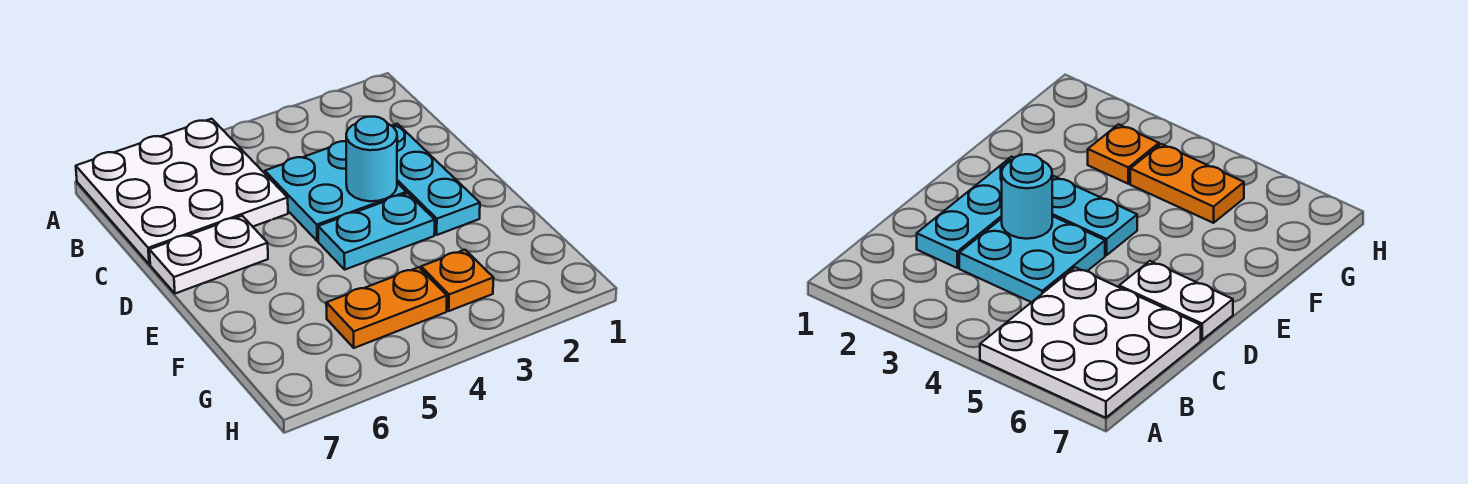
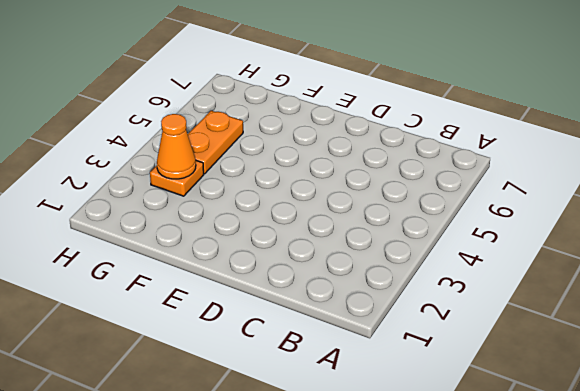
orange cone G3 level 2 -> none
none -> white plate A5:C7 level 1
none -> cyan plate C2:E2 level 1

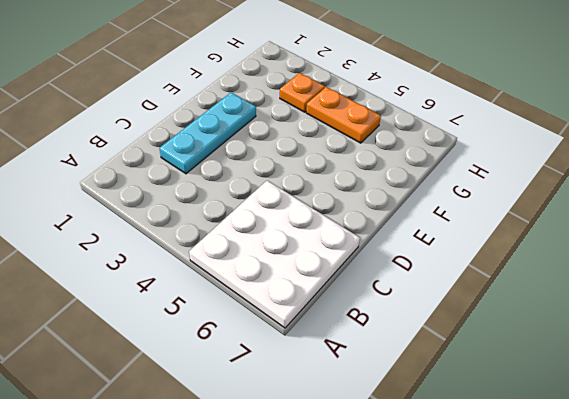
none -> cyan plate C3:D4 level 1
none -> white plate D6:D7 level 1

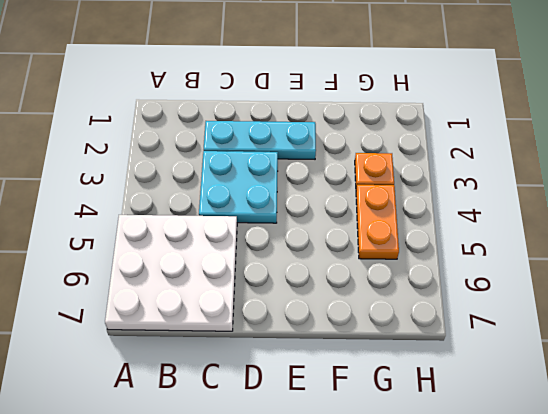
none -> white plate D6:D7 level 1
none -> cyan plate E3:E4 level 1

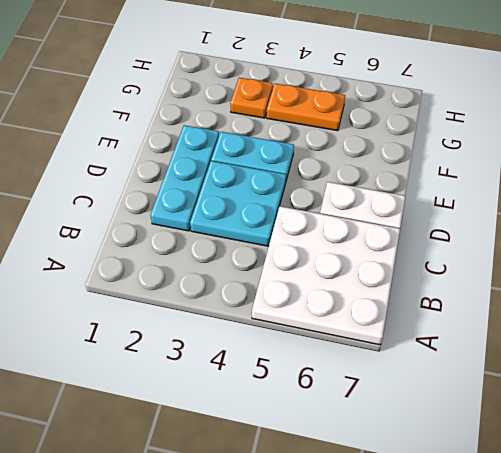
none -> cyan round brick D3 level 2

